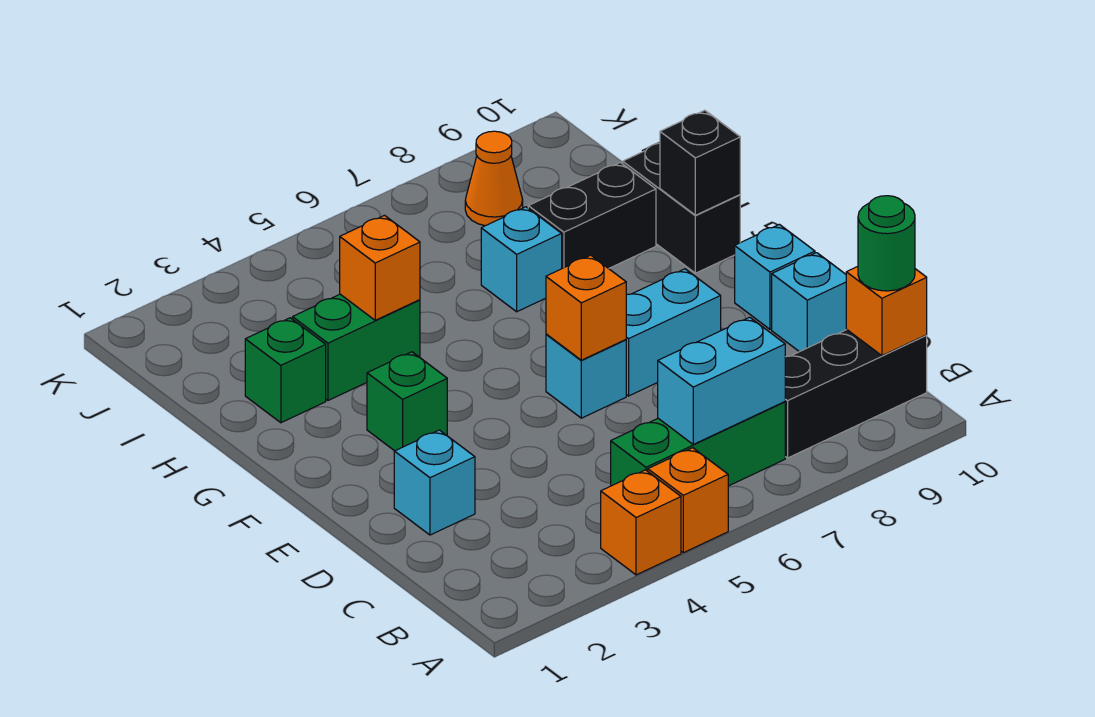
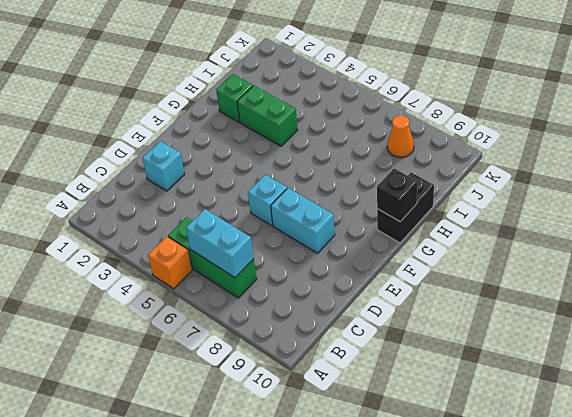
none -> orange brick A4 level 1
none -> black brick B8:B10 level 1
none -> cyan brick D10 level 1

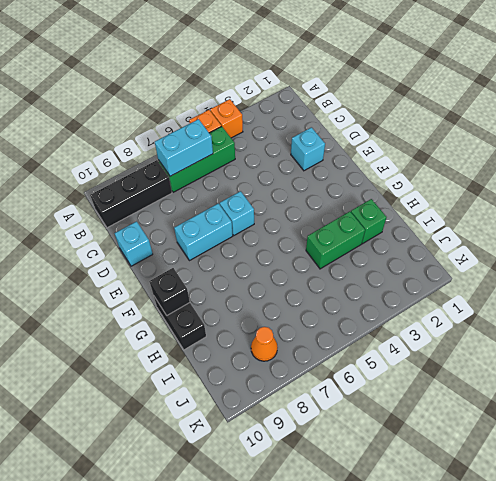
none -> cyan brick E10 level 1
none -> green brick F3 level 1
none -> cyan brick H7 level 1

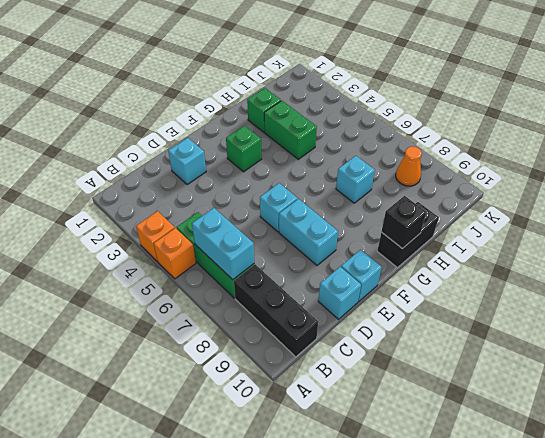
none -> black brick H8:H9 level 1
none -> orange brick B10 level 2
none -> orange brick E6 level 2

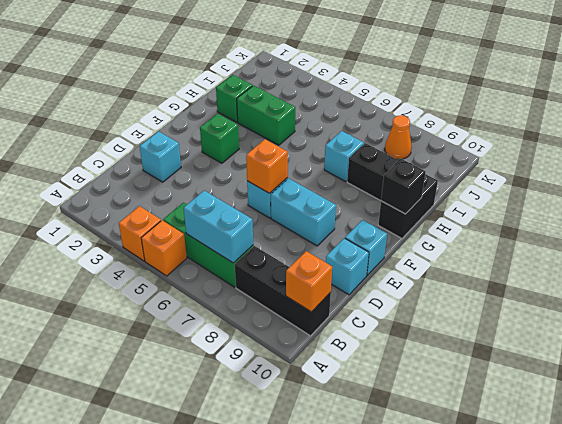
none -> orange brick H4 level 2
none -> green round brick B10 level 3

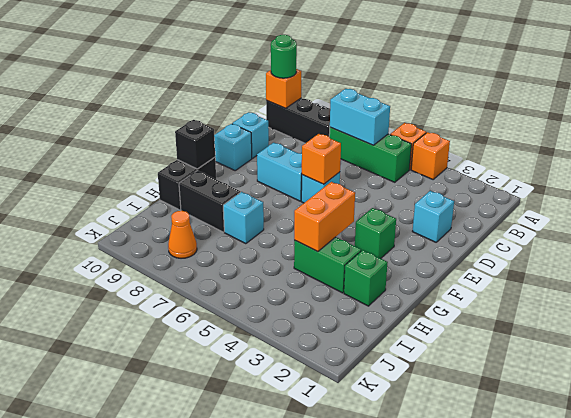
orange brick G4:H4 level 2 -> orange brick H4 level 2

